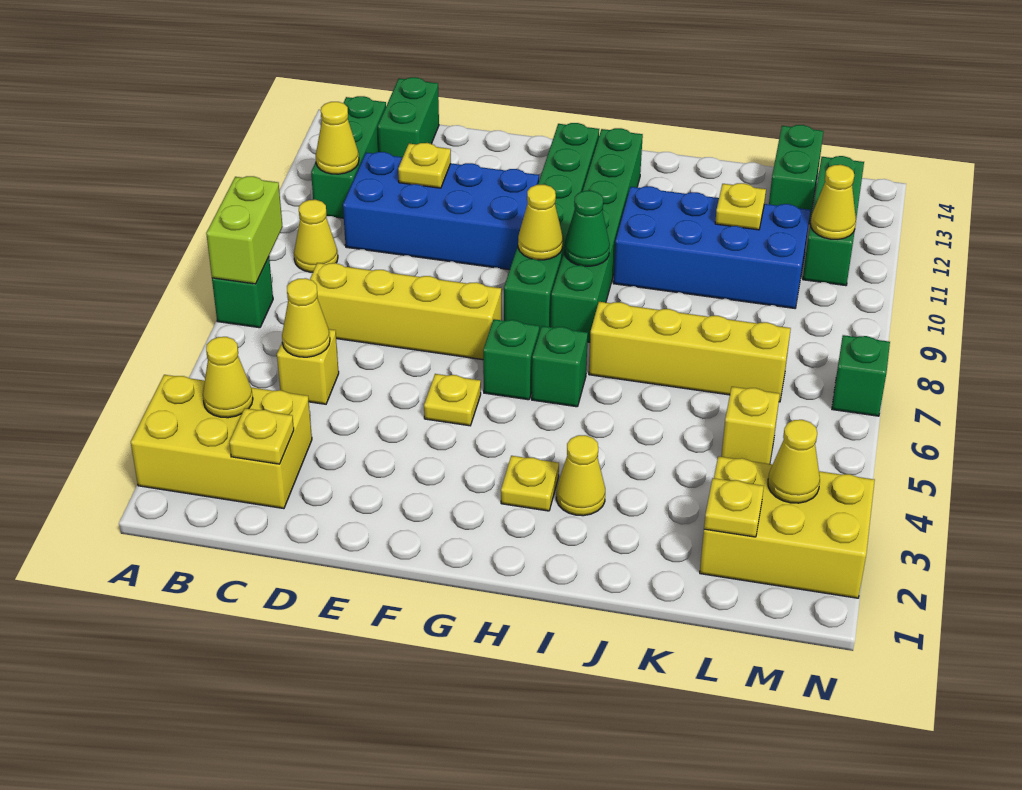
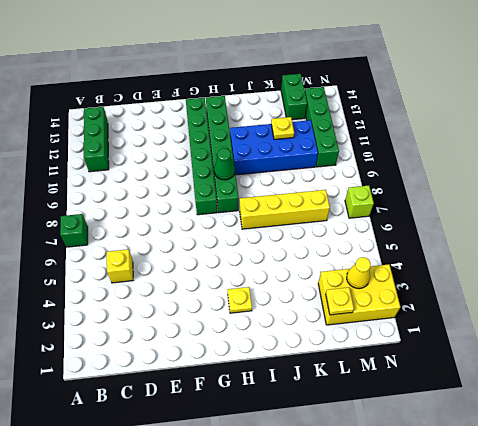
green brick M10:M13 level 1 -> green brick M11:M13 level 1
lime brick N7 level 1 -> green brick N7 level 1
none -> yellow brick A2:C3 level 1
none -> yellow cone B9 level 1
none -> yellow brick C7:F7 level 1
none -> blue brick C10:F11 level 1

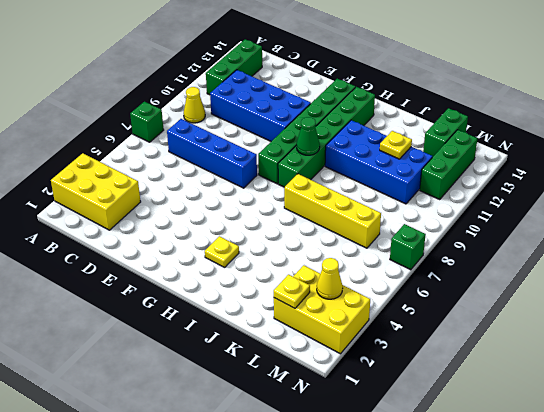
blue brick C7:F7 level 1 -> yellow brick C7:F7 level 1
none -> yellow brick C5 level 1
none -> green brick C13:C14 level 1
none -> yellow plate F5 level 1
none -> green brick G6 level 1

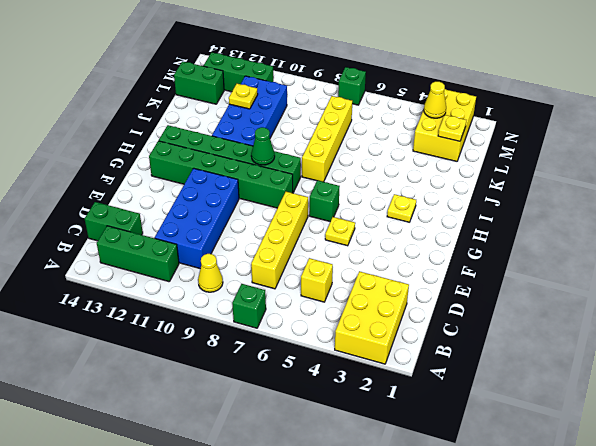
none -> green brick H6 level 1
none -> yellow cone I3 level 1
none -> yellow brick L5 level 1
none -> lime brick A7:A8 level 2

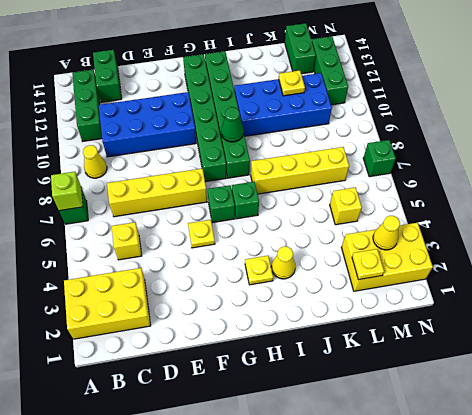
lime brick A7 level 2 -> lime brick A7:A8 level 2
none -> yellow cone B3 level 2
none -> yellow cone B11 level 2
none -> yellow plate C2 level 2
none -> yellow cone C5 level 2

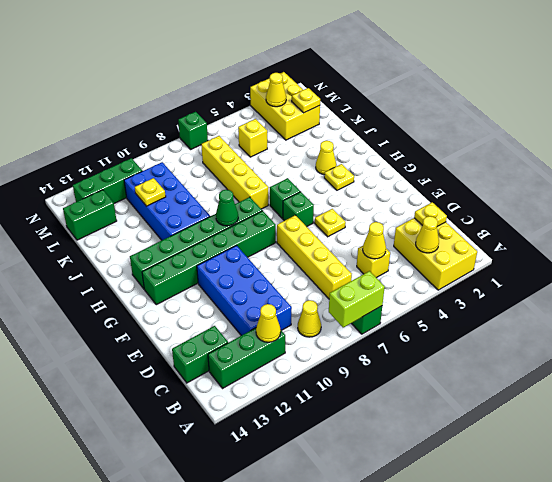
none -> yellow plate D11 level 2
none -> yellow cone G9 level 2
none -> yellow cone M11 level 2

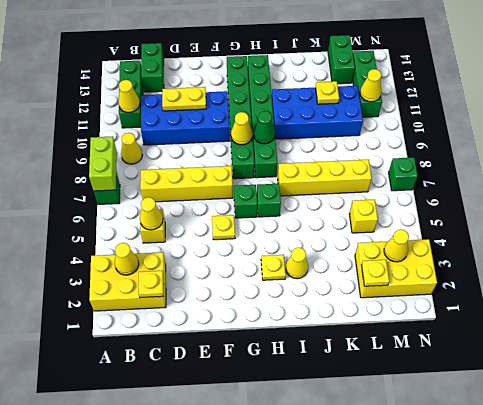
yellow plate D11:E11 level 2 -> yellow plate D11 level 2

